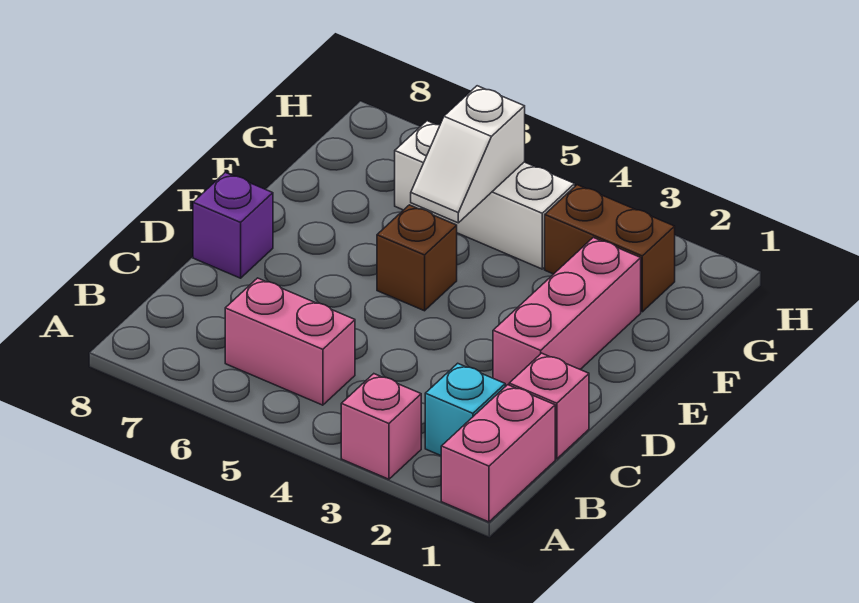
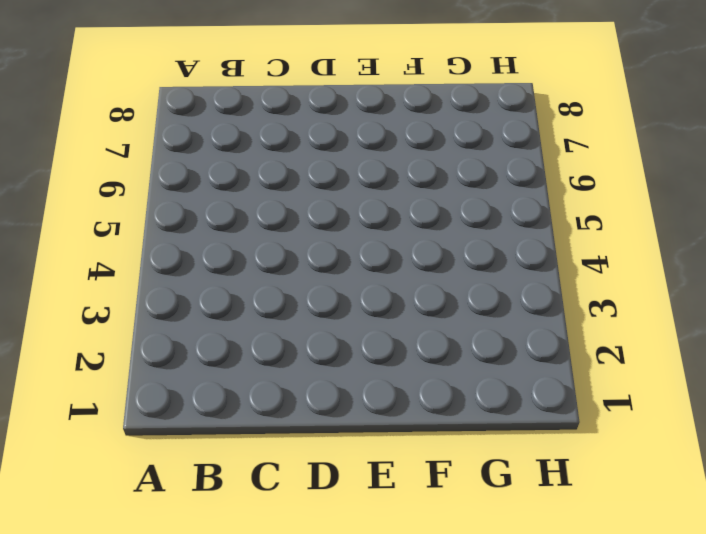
none -> pink brick A1:B1 level 1
none -> pink brick A3 level 1

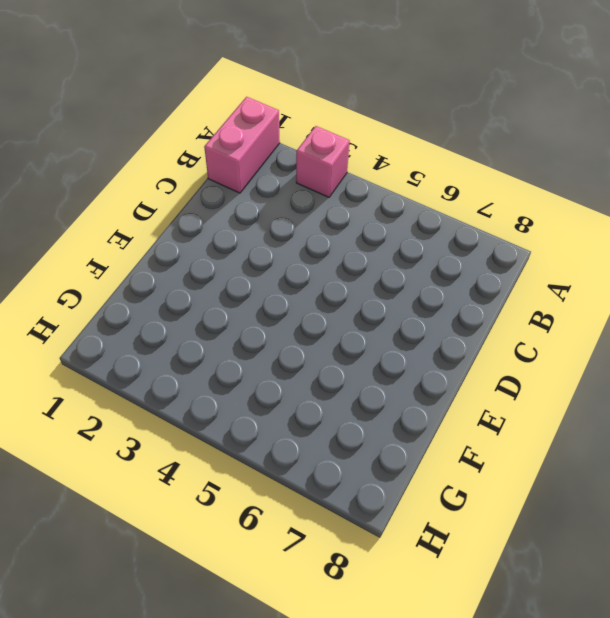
none -> cyan brick B2 level 1
none -> pink brick B5:B6 level 1

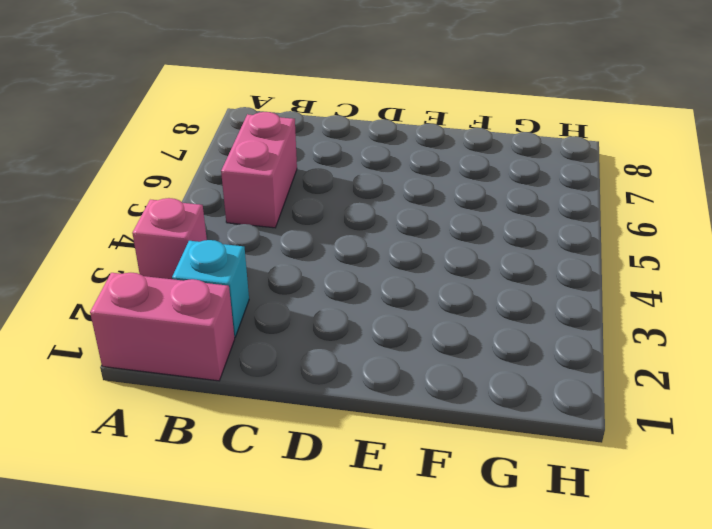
none -> pink brick C1 level 1
none -> pink brick D2:F2 level 1

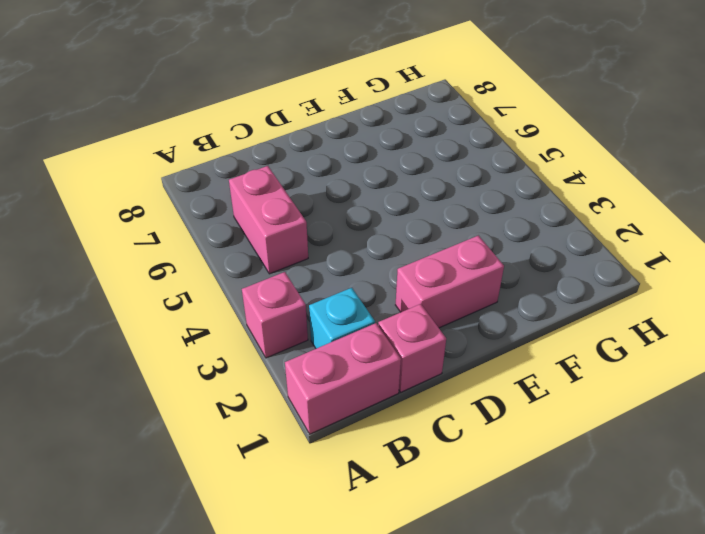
pink brick D2:E2 level 1 -> pink brick D2:F2 level 1
none -> purple brick D8 level 1
none -> brown brick E5 level 1

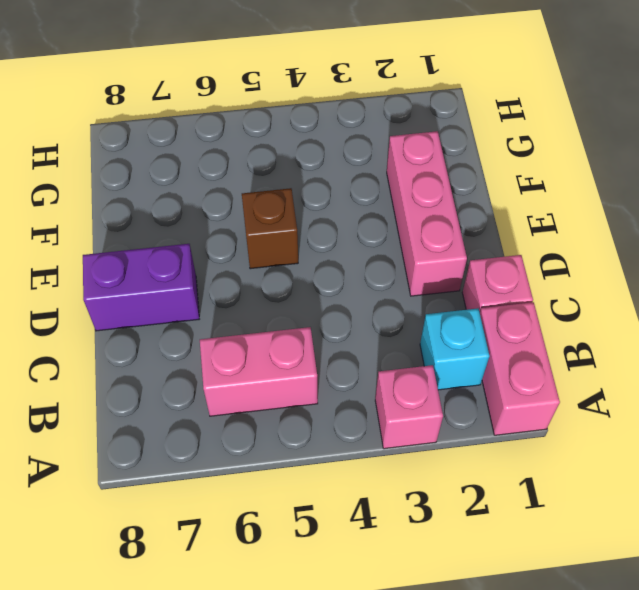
purple brick D7:D8 level 1 -> purple brick D8 level 1
none -> brown brick G2:G3 level 1
none -> white brick G4:G6 level 1

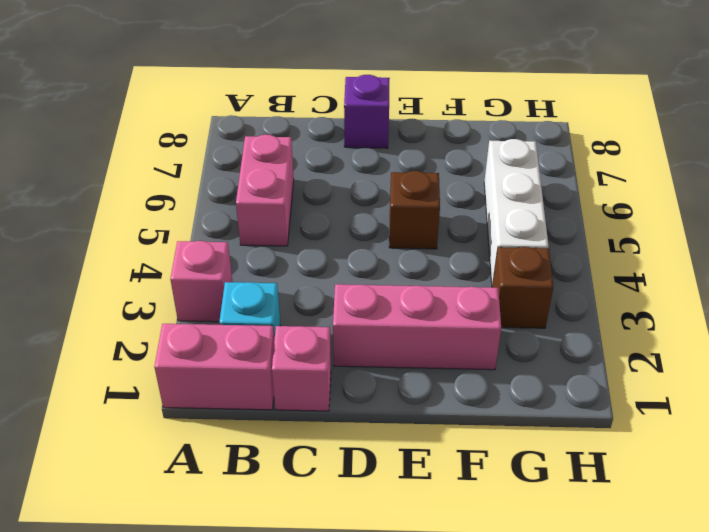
brown brick G3 level 1 -> brown brick G2:G3 level 1
none -> white slope F5:G5 level 2 top G

